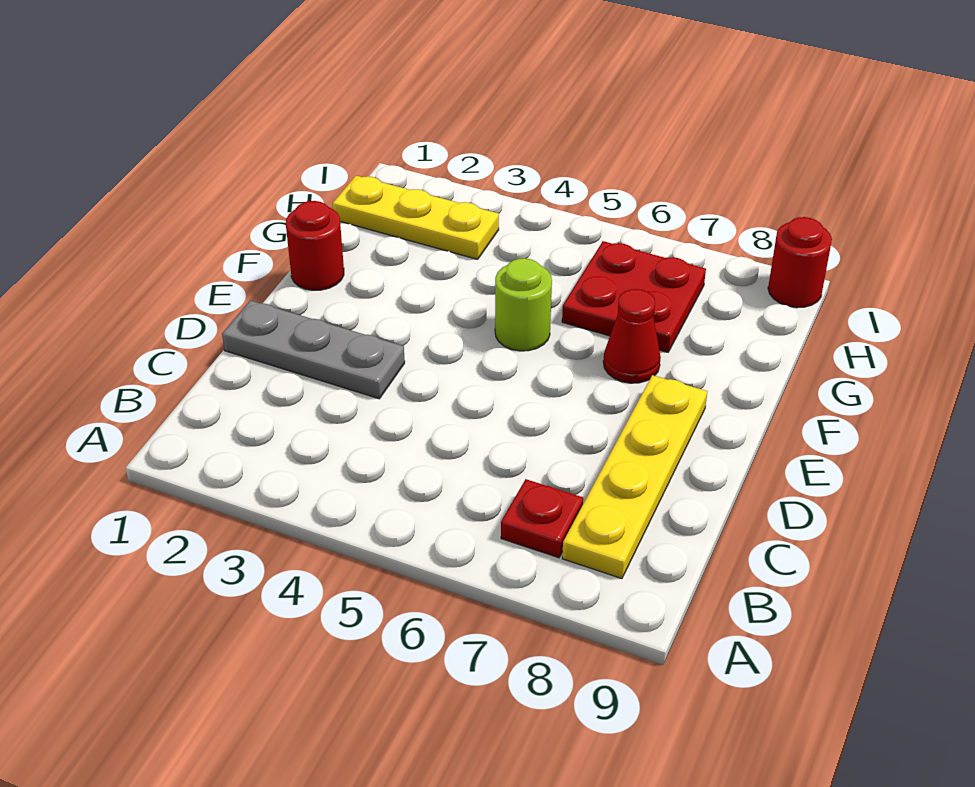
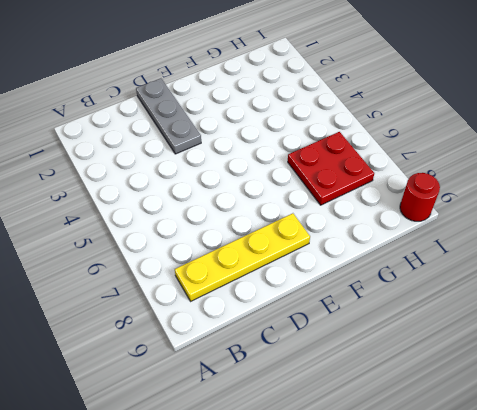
none -> red plate B7 level 1
none -> red round brick F1 level 1

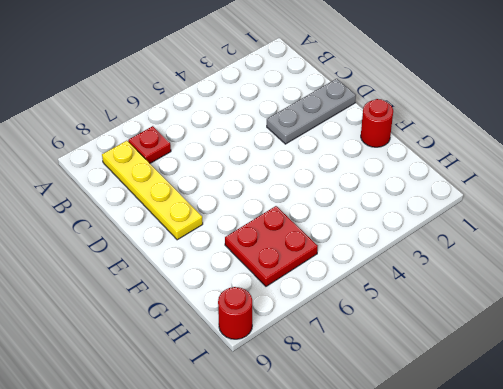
none -> lime round brick F5 level 1
none -> red cone F7 level 1

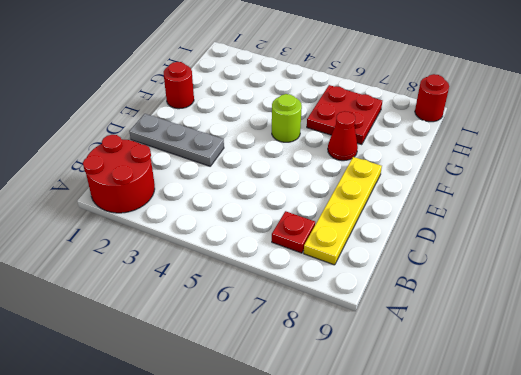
red round brick A1:B2 level 1 -> none
none -> yellow plate H1:H3 level 1

